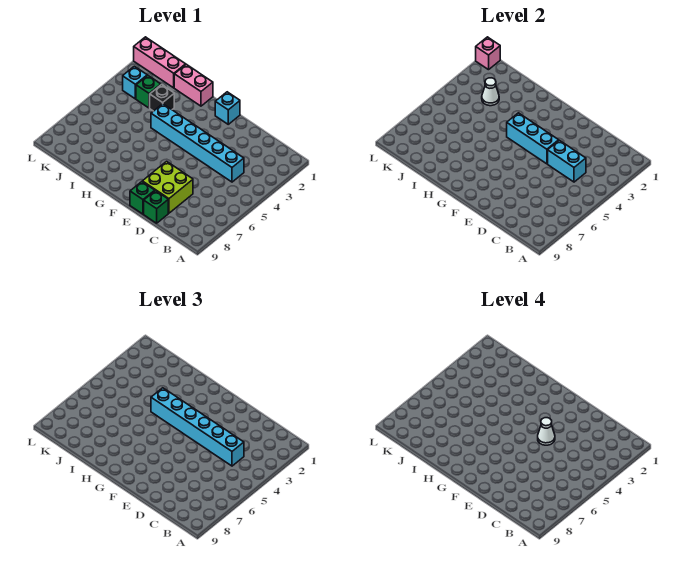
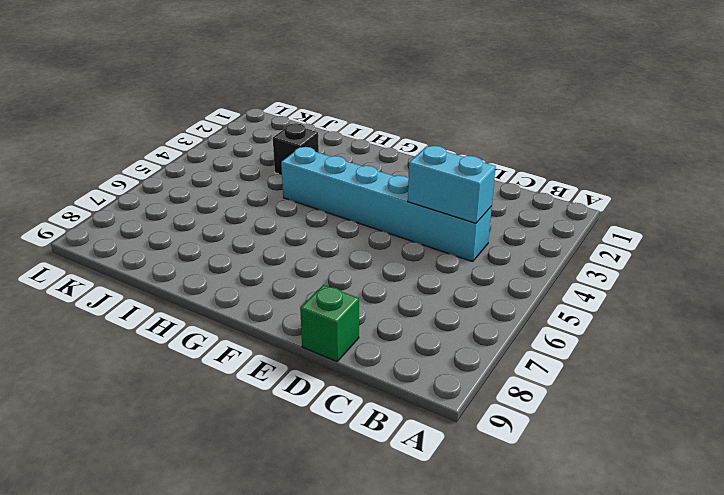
none -> lime brick D7:E8 level 1
none -> green brick E9 level 1
none -> cyan brick F1 level 1

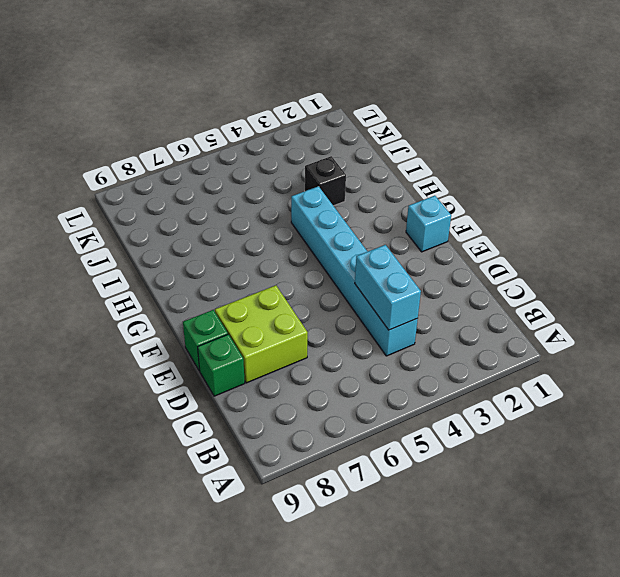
none -> pink brick H1:I1 level 1
none -> pink brick J1:L1 level 1
none -> green brick J3 level 1

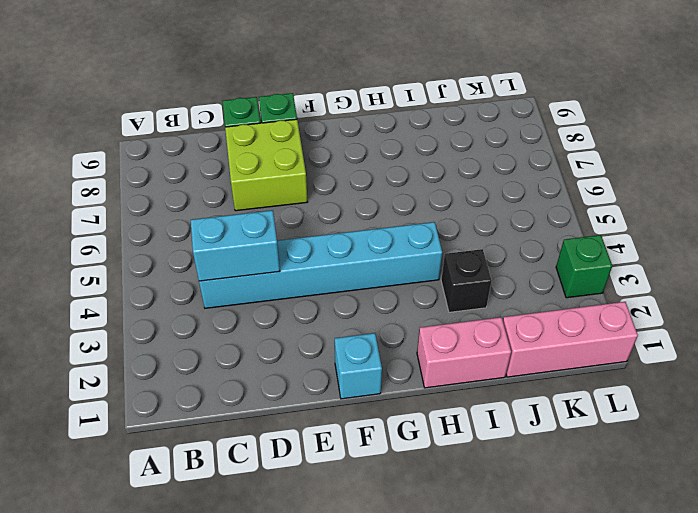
green brick L3 level 1 -> green brick J3 level 1
none -> cyan brick K3 level 1
none -> cyan brick E4:G4 level 2
none -> white cone J3 level 2

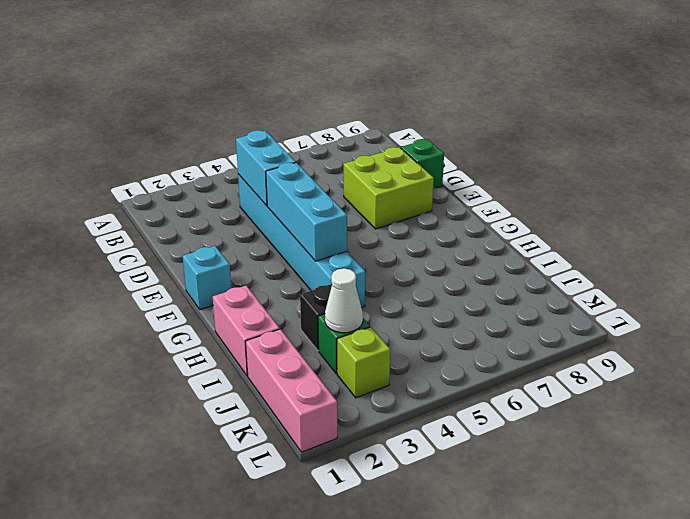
lime brick K3 level 1 -> cyan brick K3 level 1
none -> green brick E9 level 1
none -> pink brick L1 level 2
none -> cyan brick C4:H4 level 3

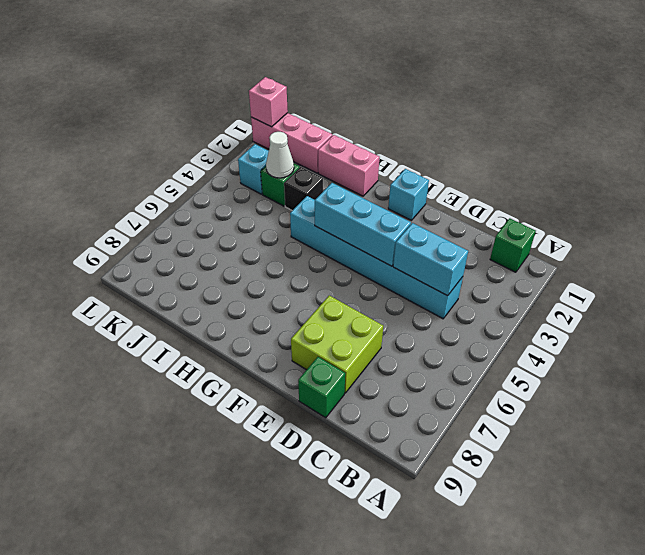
green brick B1 level 1 -> green brick E9 level 1
none -> cyan brick C4:H4 level 3
none -> white cone E4 level 4

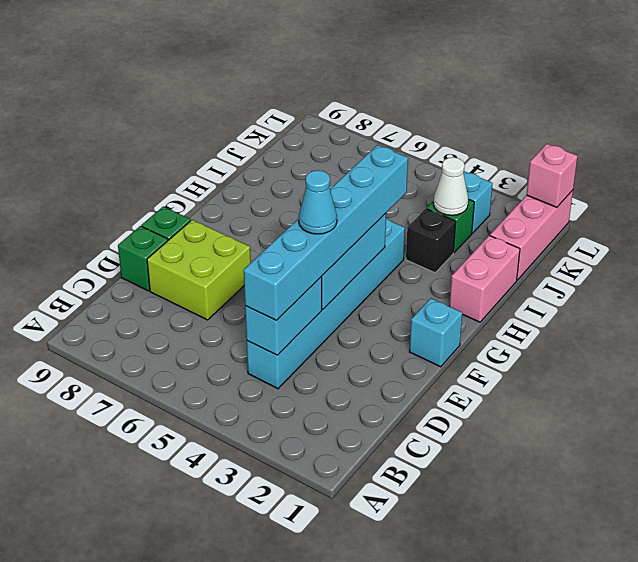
cyan cone E4 level 4 -> white cone E4 level 4

